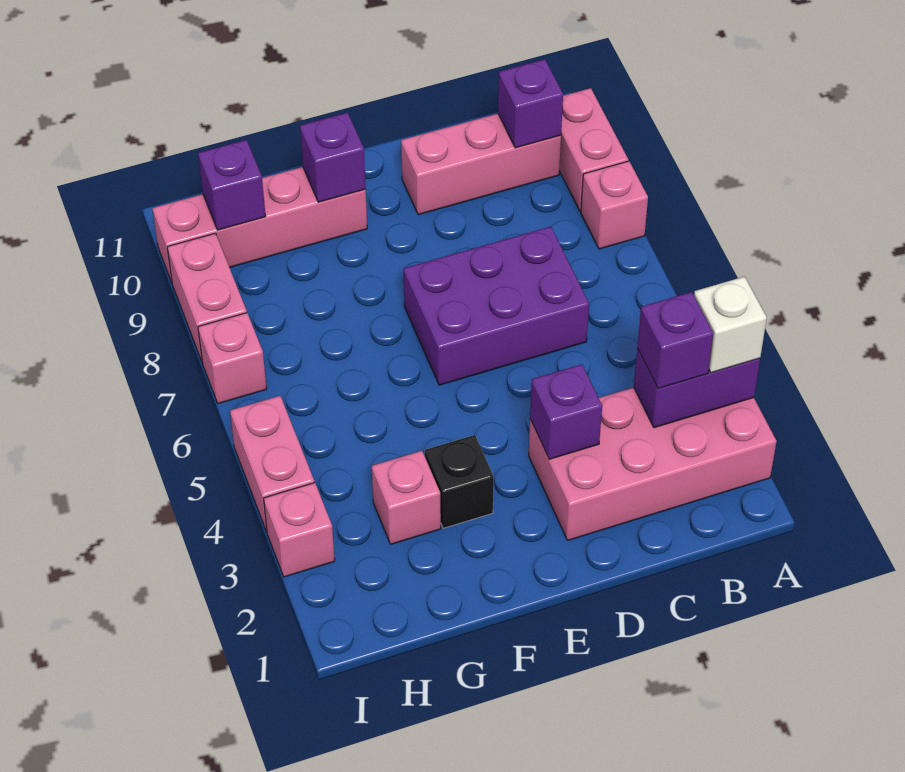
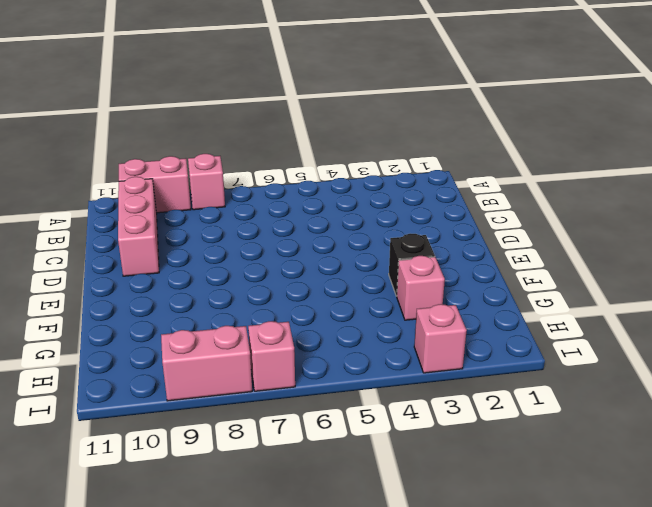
none -> pink brick A2:D3 level 1
none -> purple brick C6:E7 level 1
none -> pink brick F10:I10 level 1

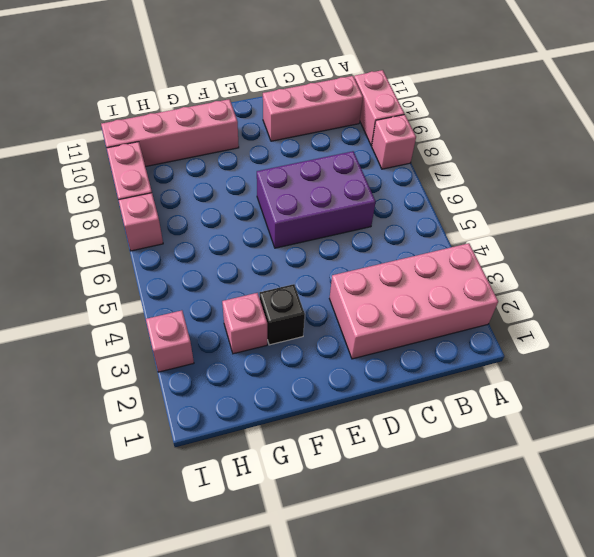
none -> pink brick I4:I5 level 1
none -> purple brick A3:B3 level 2
none -> purple brick B10 level 2

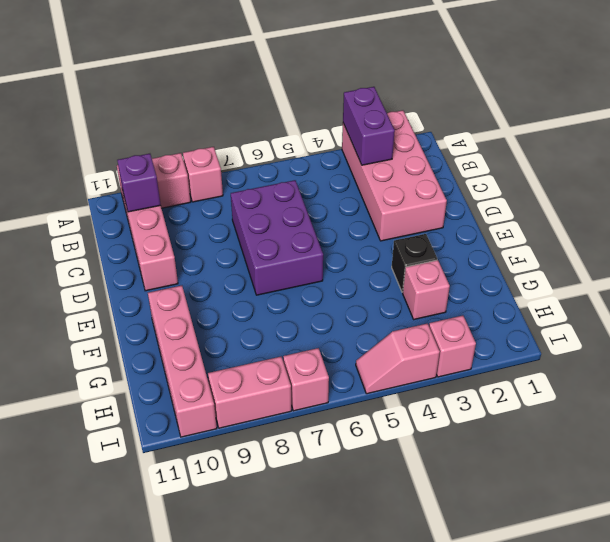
pink slope I4:I5 level 1 top 4 -> pink brick I4:I5 level 1
none -> purple brick D3 level 2
none -> purple brick F10 level 2
none -> purple brick H10 level 2

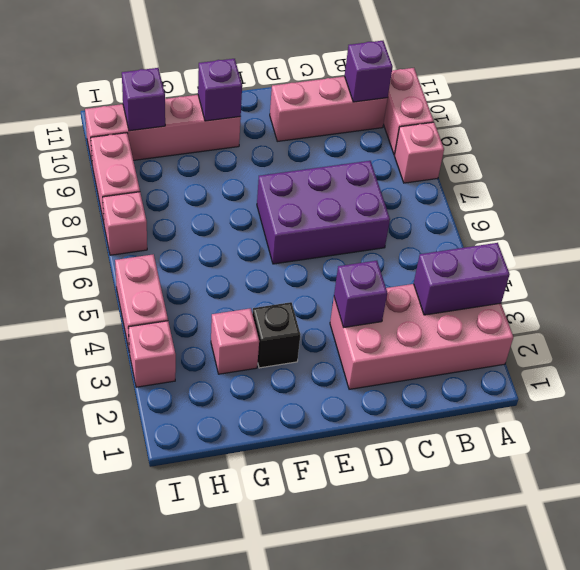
none -> white brick A3 level 3
none -> purple brick B3 level 3

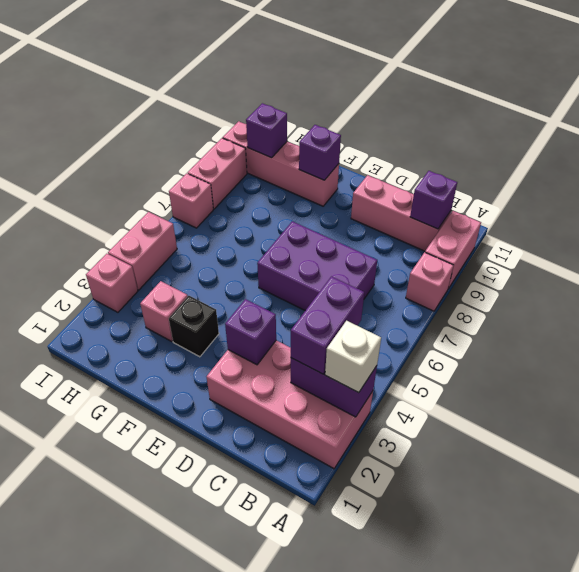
purple brick B3:B4 level 3 -> purple brick B3 level 3

